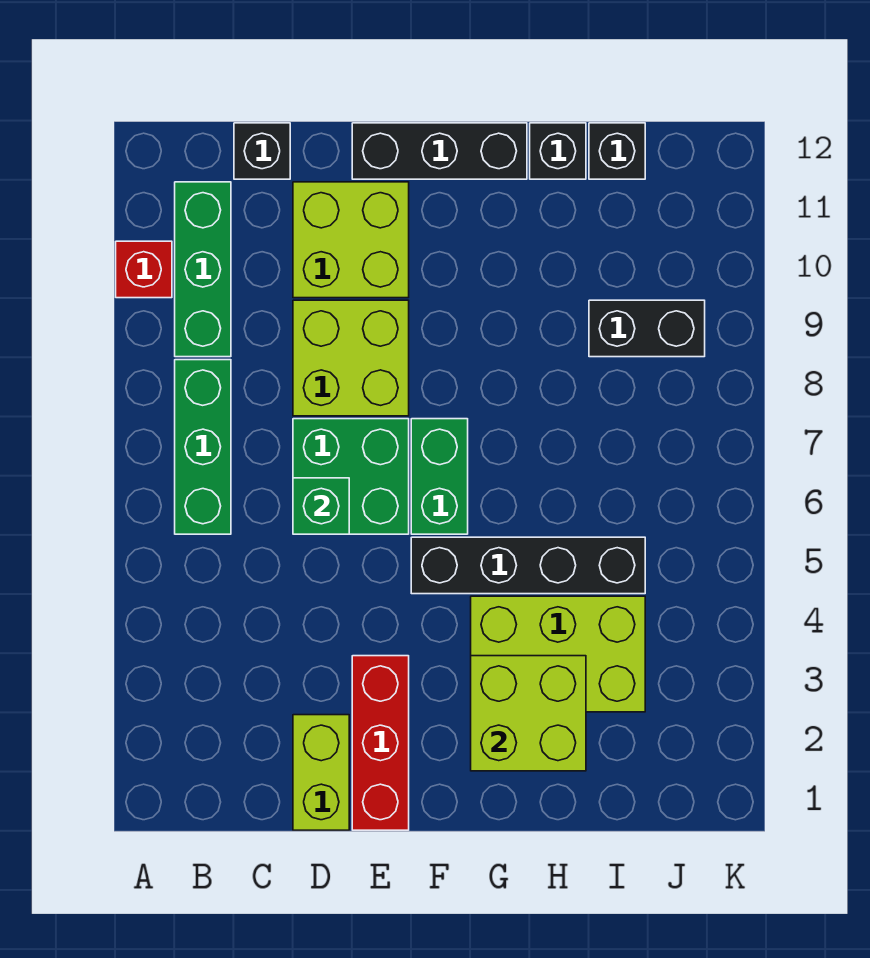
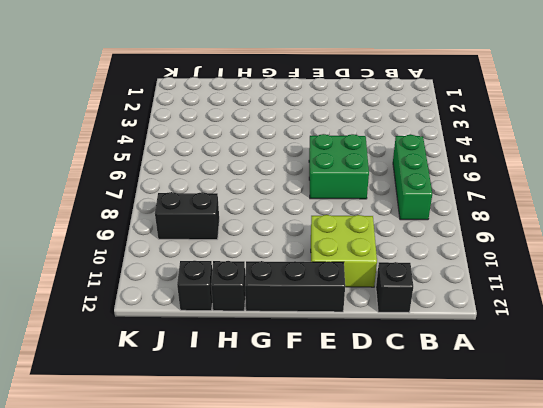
none -> red brick A10 level 1
none -> green brick B9:B11 level 1
none -> lime brick D1:D2 level 1

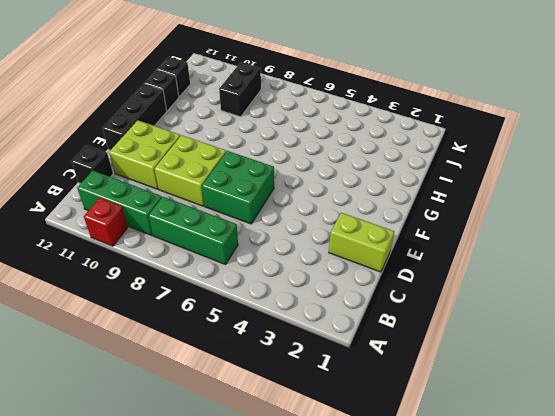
none -> red brick E1:E3 level 1
none -> black brick F5:I5 level 1
none -> green brick F6:F7 level 1

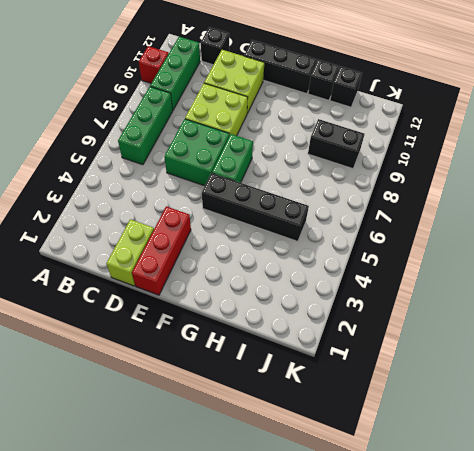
none -> lime brick G3:I4 level 1
none -> green brick D6 level 2
none -> lime brick G2:H3 level 2

